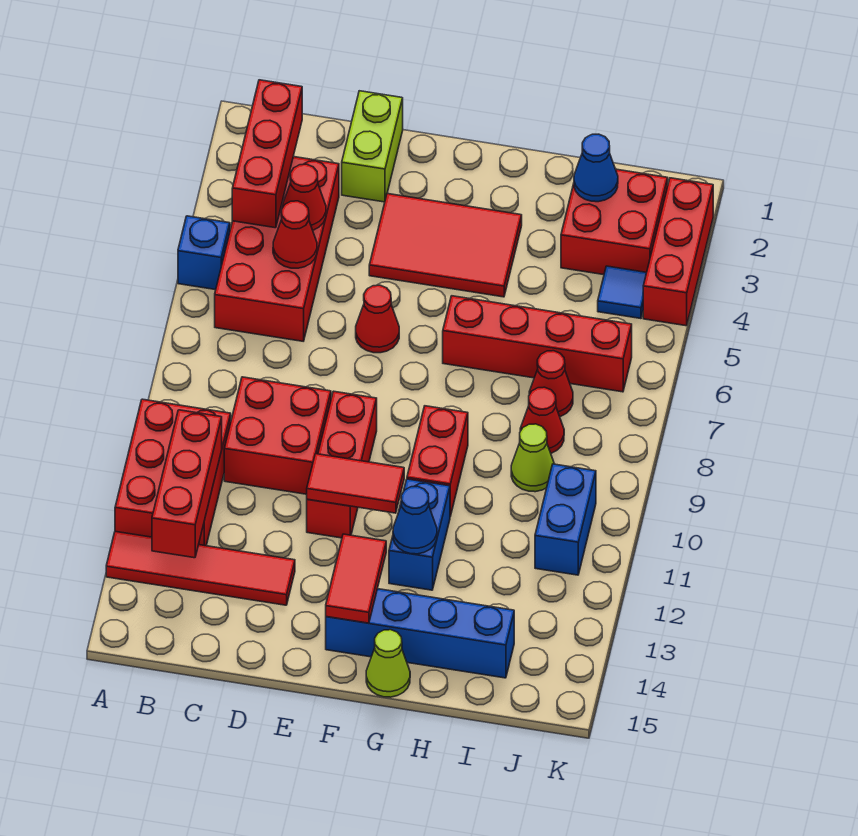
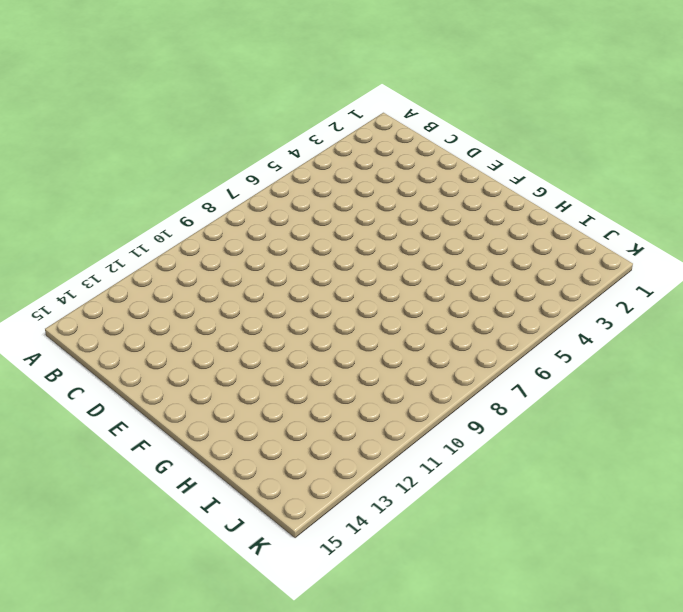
none -> blue brick A5 level 1
none -> red brick A10:B12 level 1
none -> red tile A13:D13 level 1

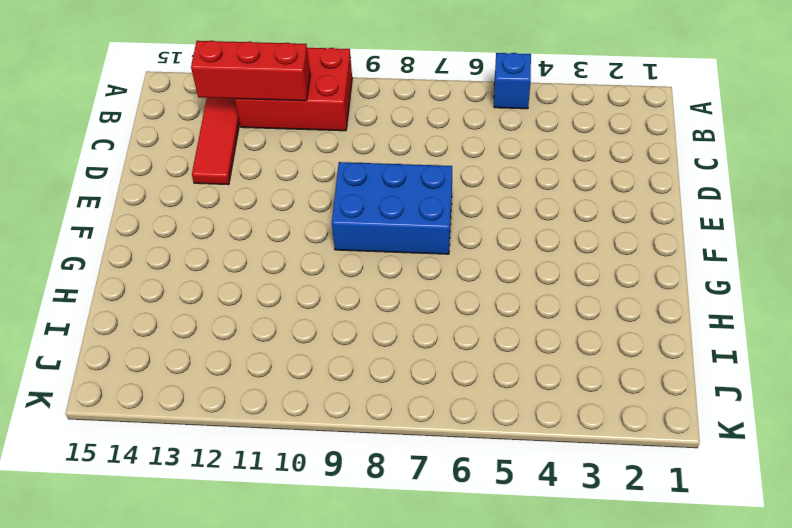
blue brick E7:F9 level 1 -> red brick E9:E11 level 1
none -> red brick B3:C6 level 1
none -> red brick C9:D10 level 1
none -> lime brick D1:D2 level 1

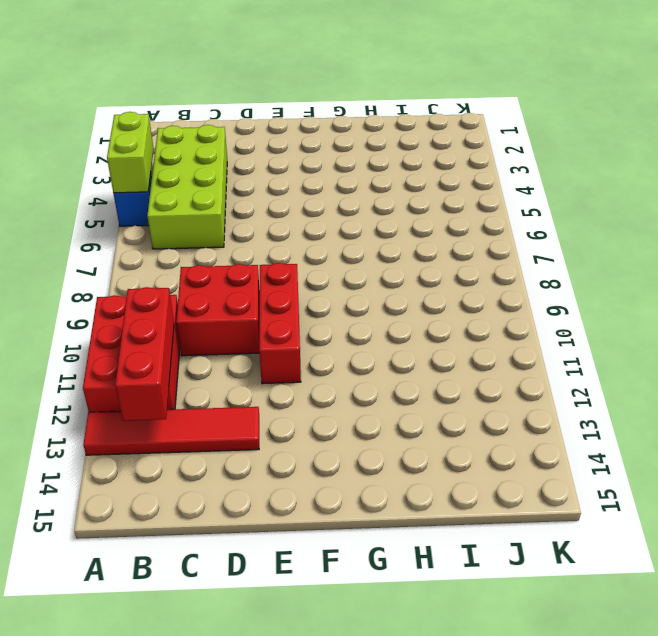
lime brick A4:A5 level 2 -> lime brick D1:D2 level 1
lime brick B3:C6 level 1 -> red brick B3:C6 level 1
none -> red tile E3:G4 level 1
none -> red cone E6 level 1
none -> blue brick F14:I14 level 1

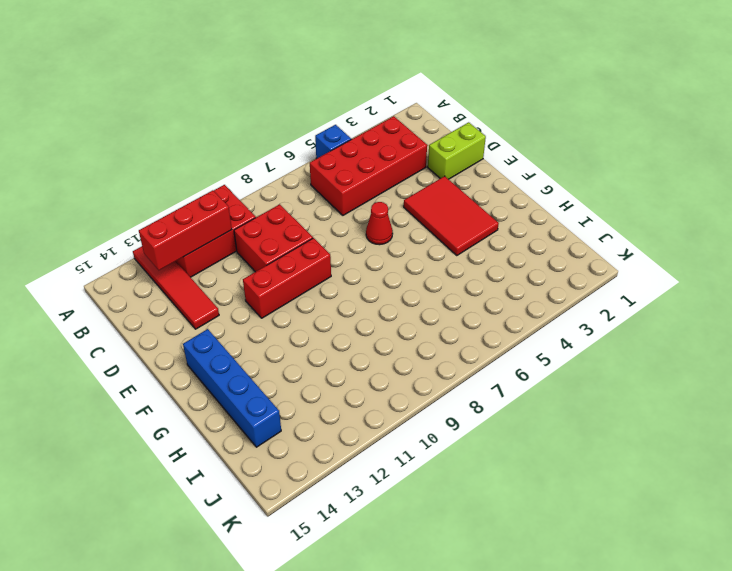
none -> red brick G6:J6 level 1
none -> red brick G9:G10 level 1
none -> blue brick G11:G12 level 1

